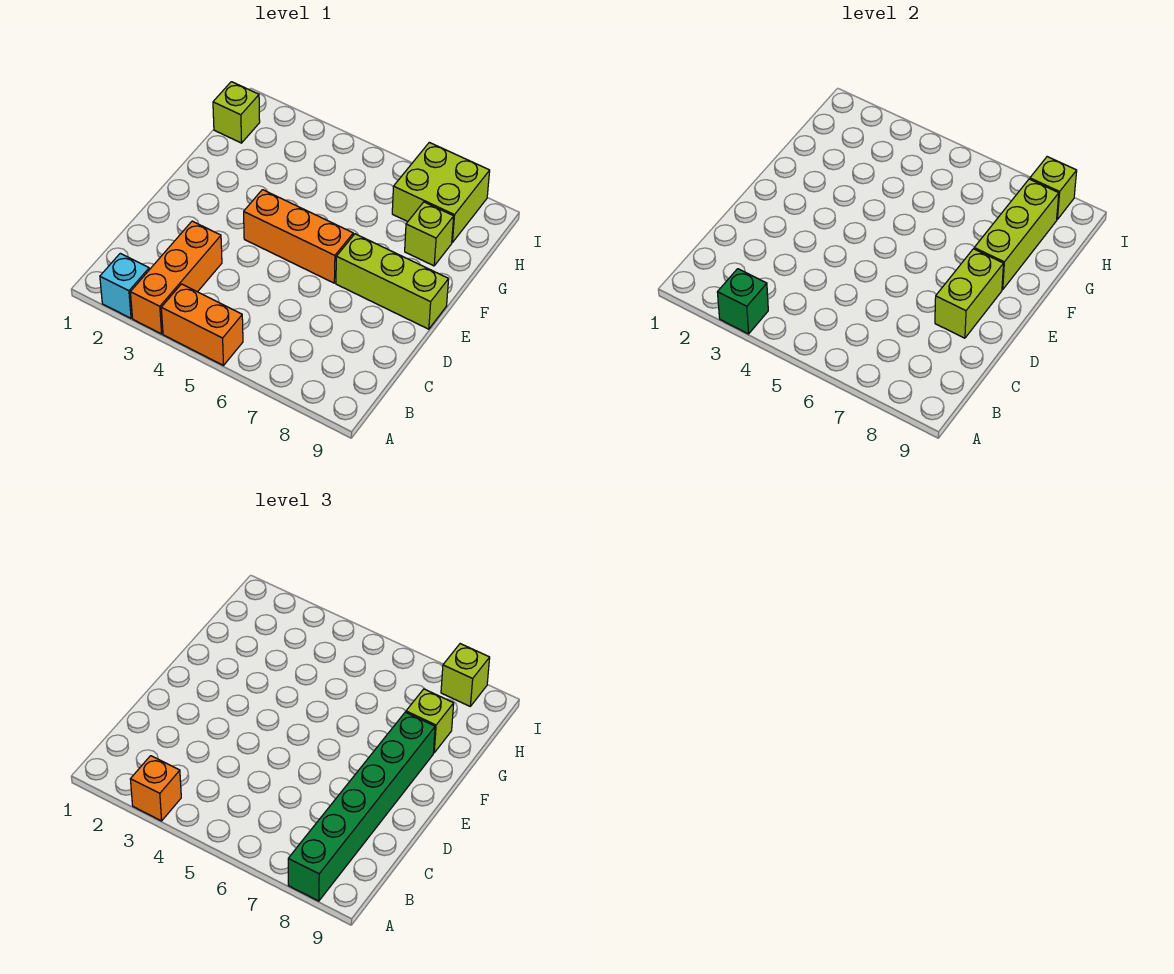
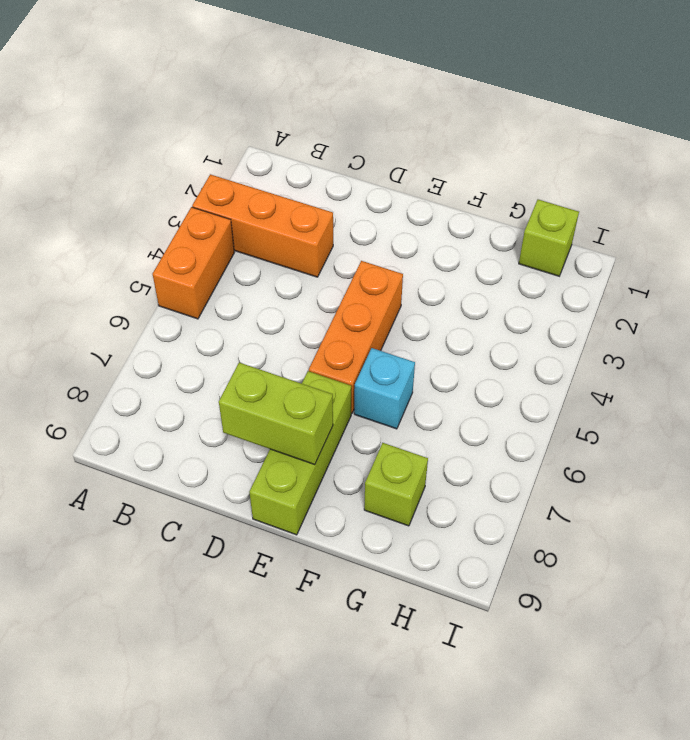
cyan brick F6 level 1 -> cyan brick A2 level 1
none -> lime brick H7:I8 level 1
none -> green brick A3 level 2
none -> lime brick F8:H8 level 2

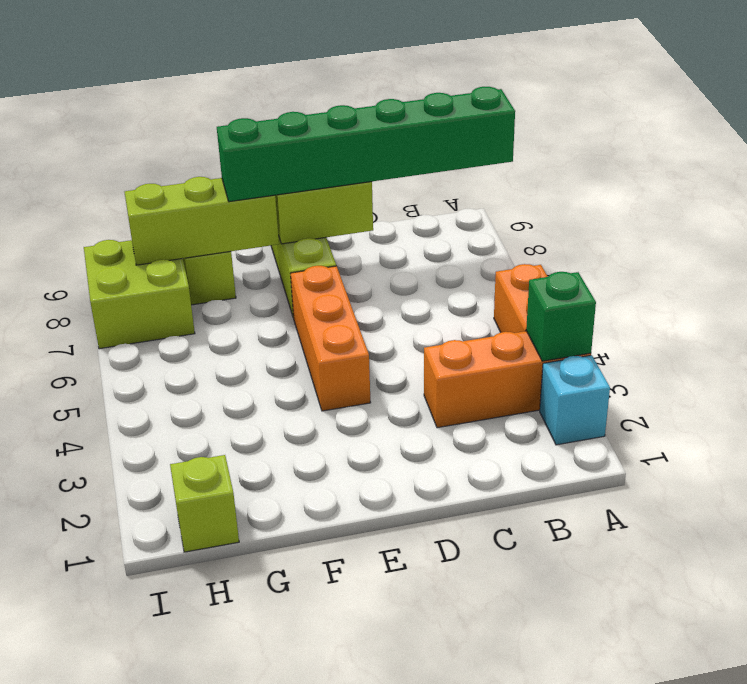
none -> lime brick I8 level 2
none -> orange brick A3 level 3
none -> lime brick G8 level 3

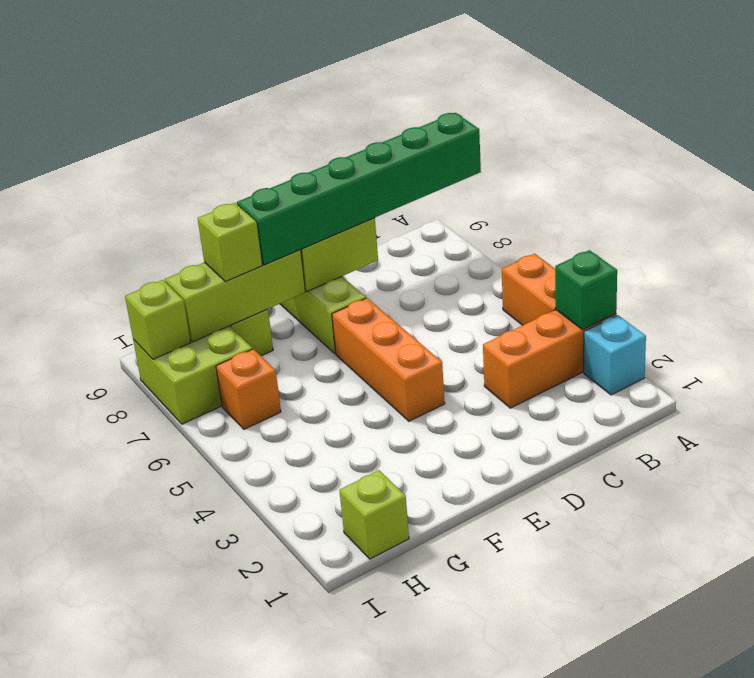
orange brick H6 level 1 -> orange brick A3 level 3
none -> lime brick I8 level 3

